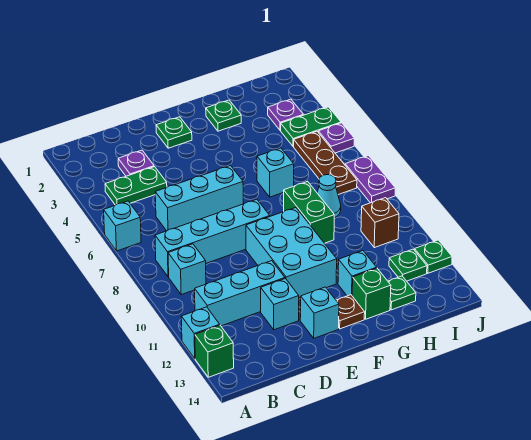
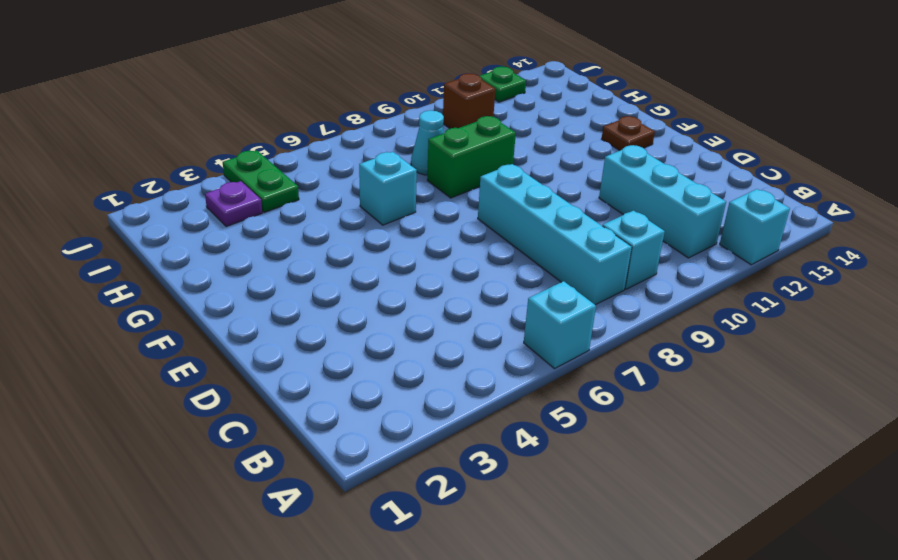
none -> green brick A13 level 1
none -> green plate B4:C4 level 1
none -> purple plate C3 level 1

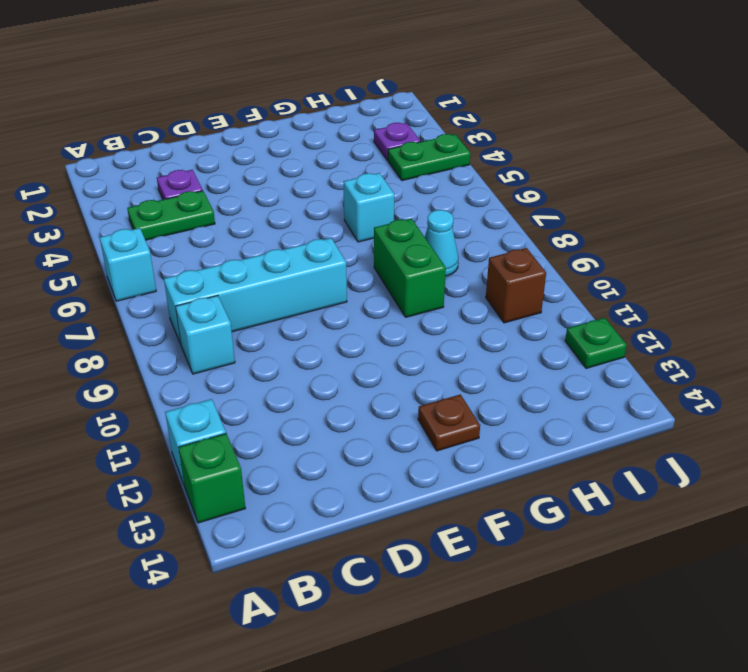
none -> cyan brick B11:D11 level 1
none -> cyan brick C6:E6 level 1
none -> cyan brick D12 level 1

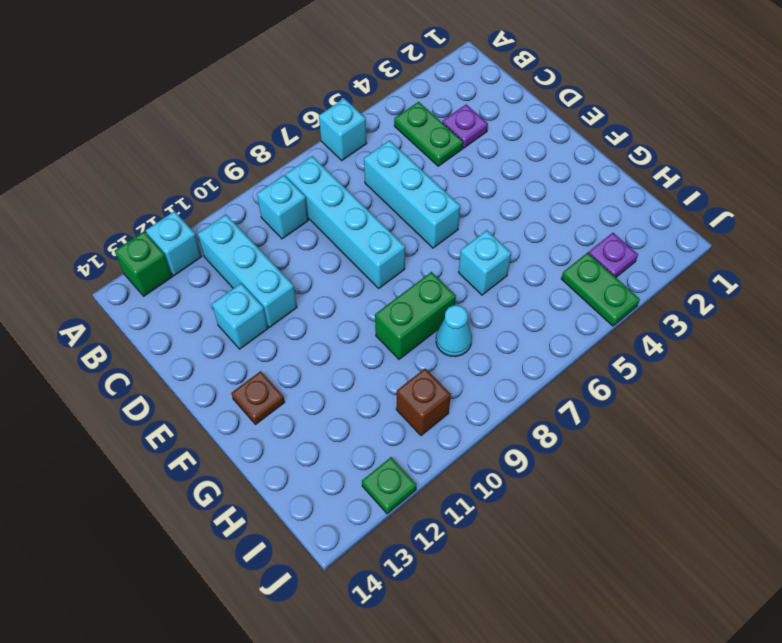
none -> green plate E2 level 1
none -> cyan brick E9:F11 level 1
none -> cyan brick E13 level 1

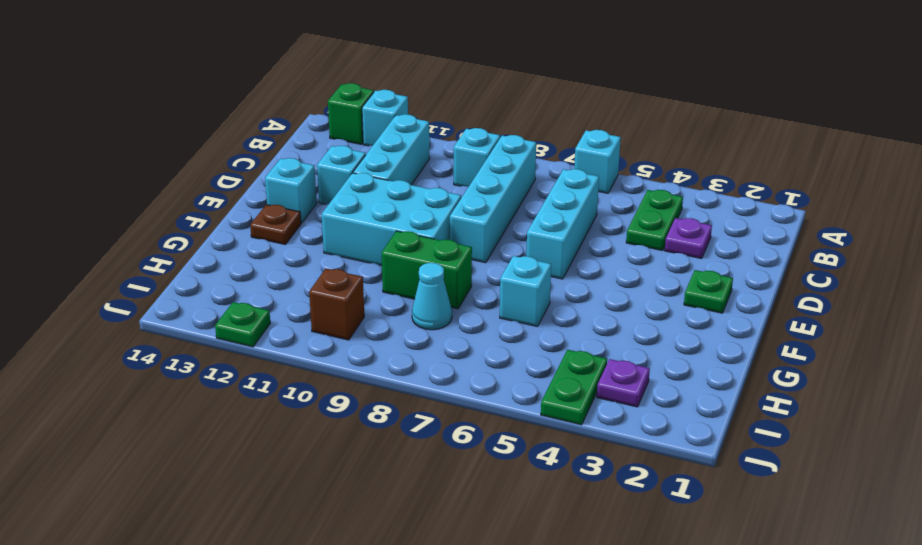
none -> green plate G2 level 1
none -> cyan brick G12 level 1
none -> green brick G13 level 1

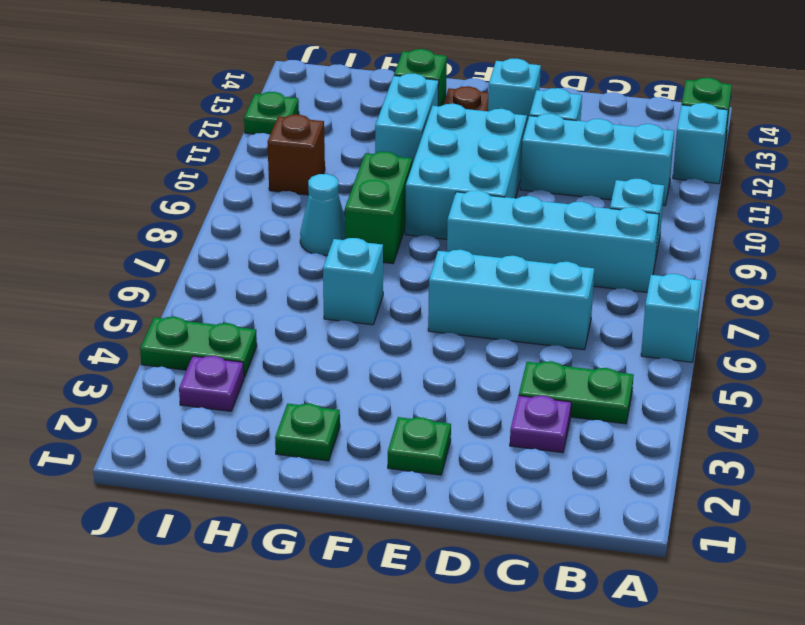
cyan brick G11:G12 level 1 -> cyan brick G12 level 1
none -> green plate H13 level 1
none -> brown plate I5:I7 level 1
none -> green plate I12 level 1

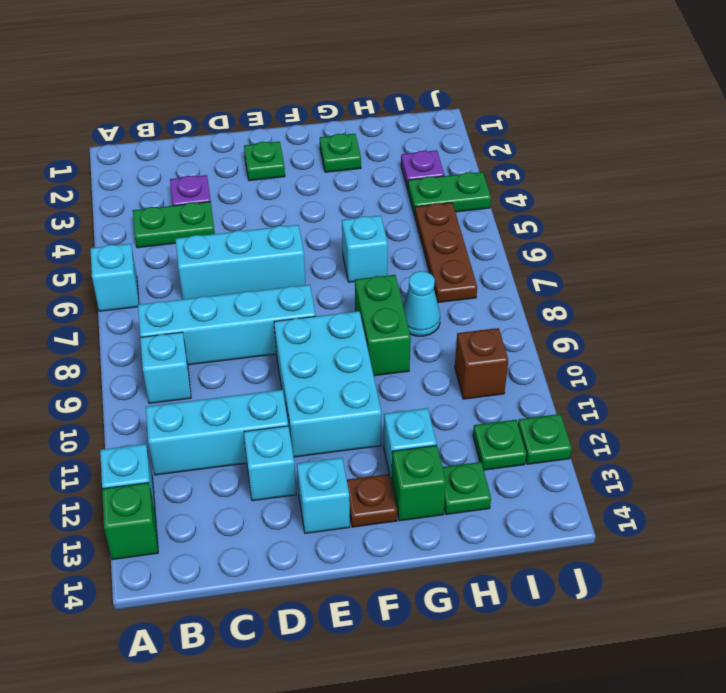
none -> purple plate J5 level 1
none -> purple plate J7:J8 level 1

